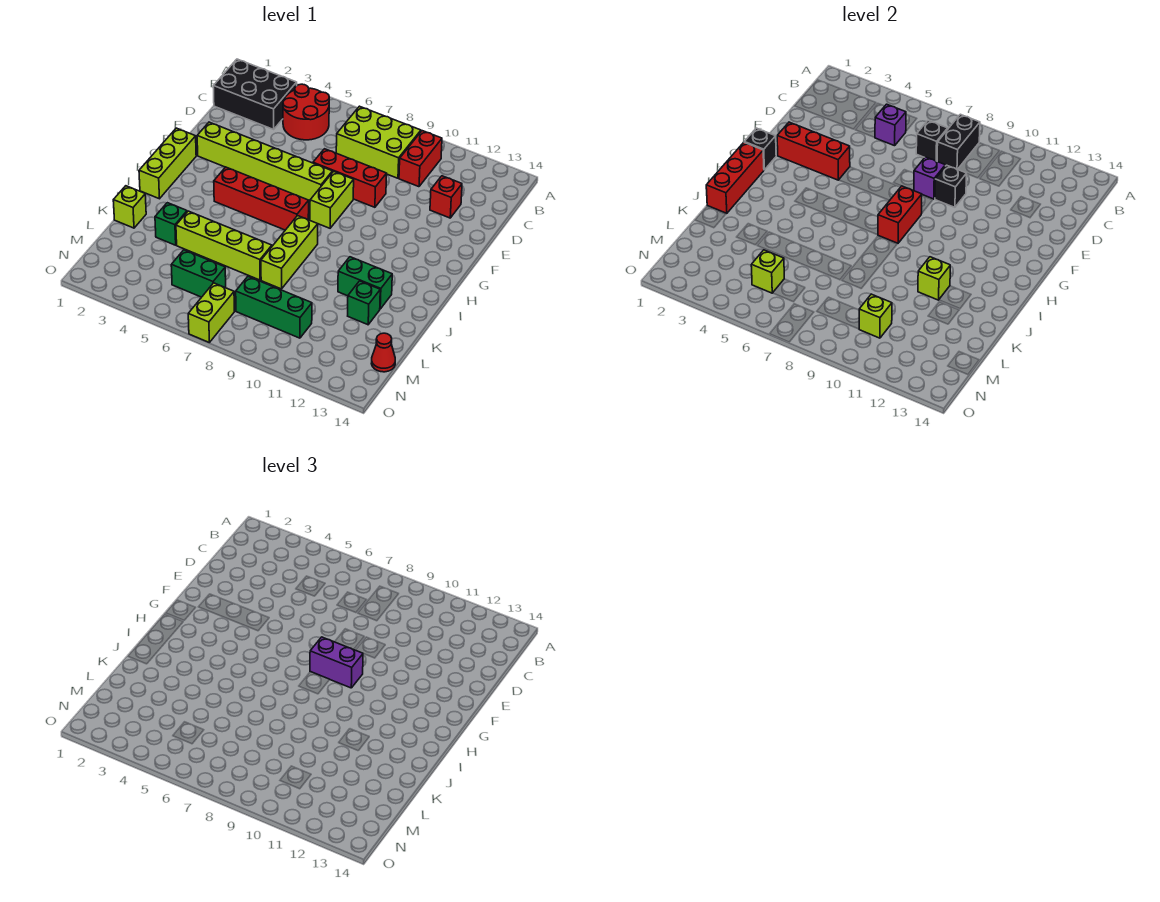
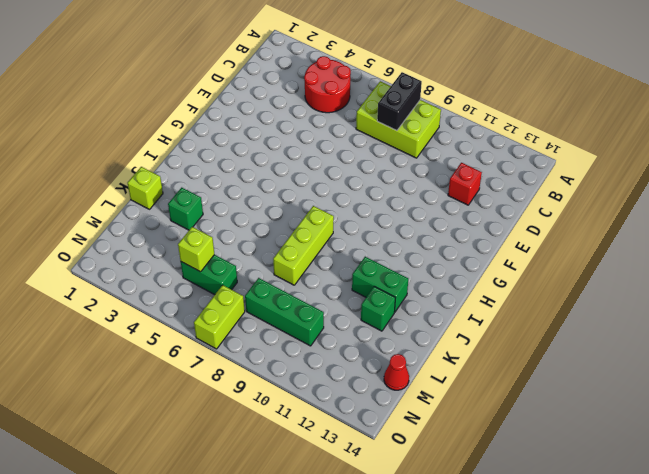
none -> black brick B1:C3 level 1
none -> red brick B10:C10 level 1
none -> red brick E7:E9 level 1
none -> lime brick F2:F7 level 1

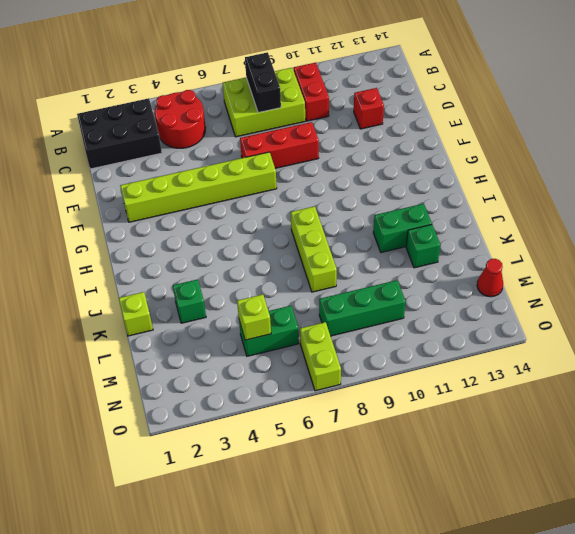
none -> lime brick F8:G8 level 1
none -> lime brick G1:I1 level 1
none -> red brick H4:H7 level 1
none -> lime brick K4:K7 level 1

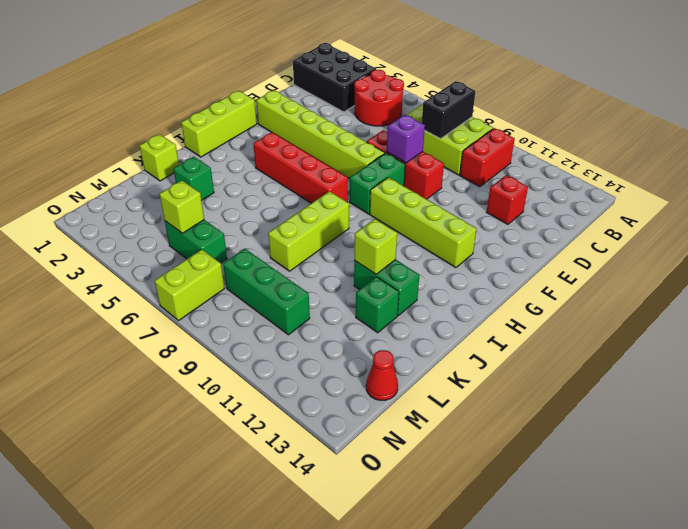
green brick F8:G8 level 1 -> lime brick F8:G8 level 1
lime brick G9:G12 level 1 -> lime brick K4:K7 level 1
none -> purple brick C5 level 2
none -> black brick C7 level 2
none -> black brick E9 level 2
none -> red brick F2:F4 level 2

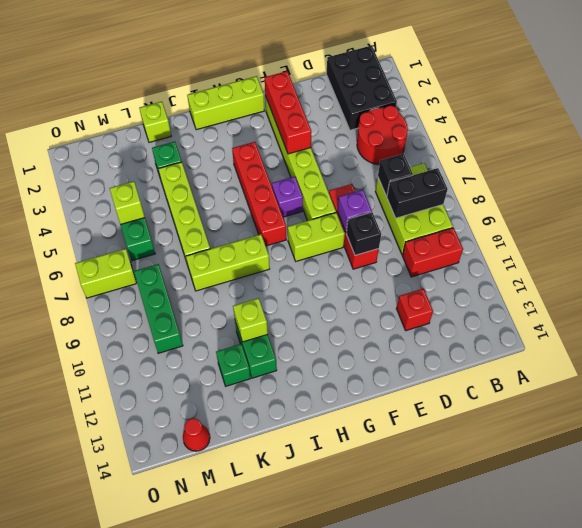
purple brick G6 level 1 -> purple brick C5 level 2
none -> black brick G1 level 2
none -> red brick G8:H8 level 2
none -> red brick H1:J1 level 2
none -> lime brick M10 level 2

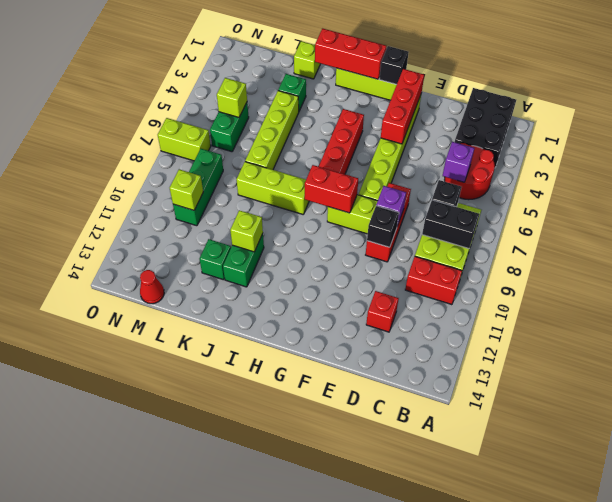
none -> purple brick G8:G9 level 3

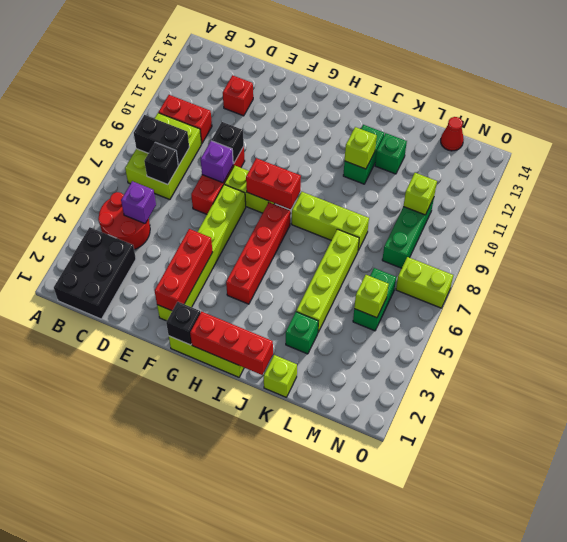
none -> purple brick G8:G9 level 3

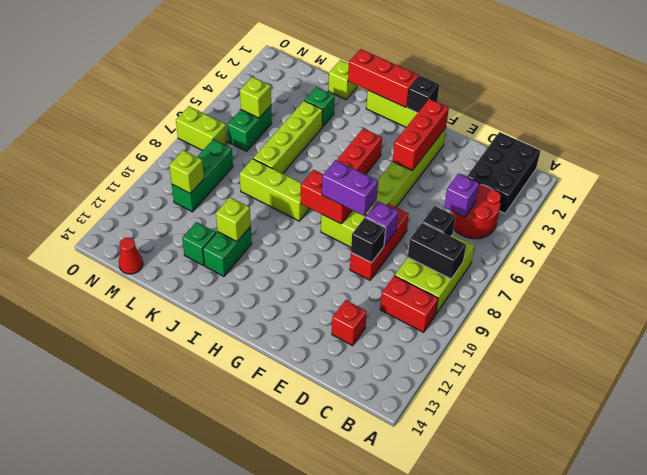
purple brick F8:G8 level 3 -> purple brick G8:G9 level 3

